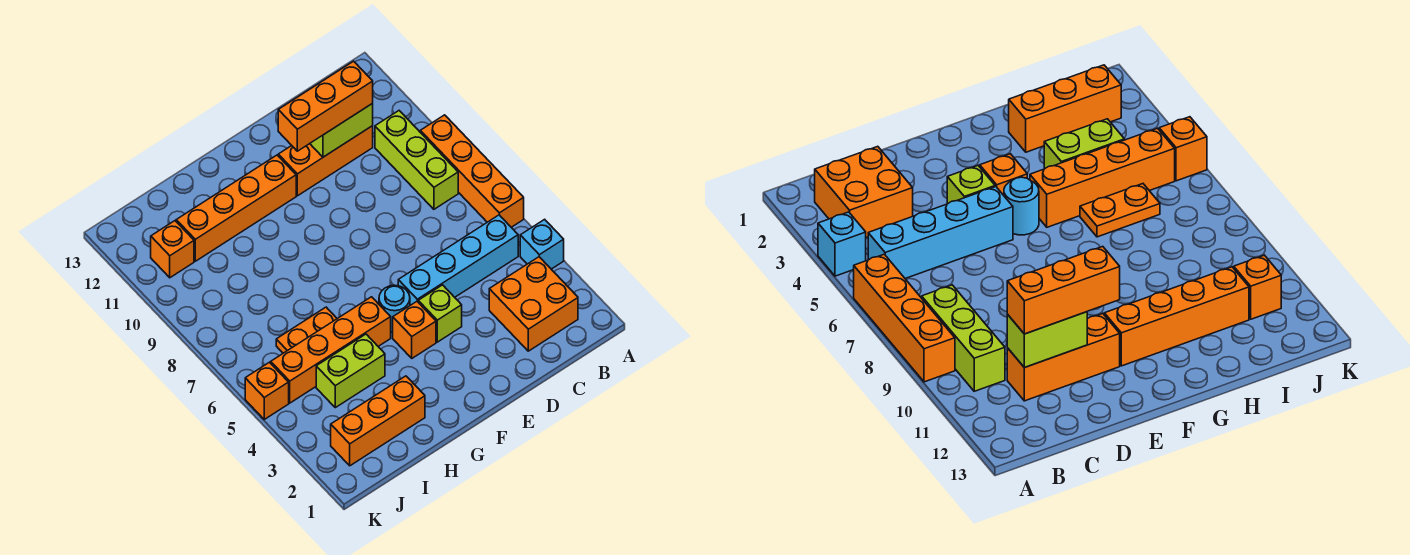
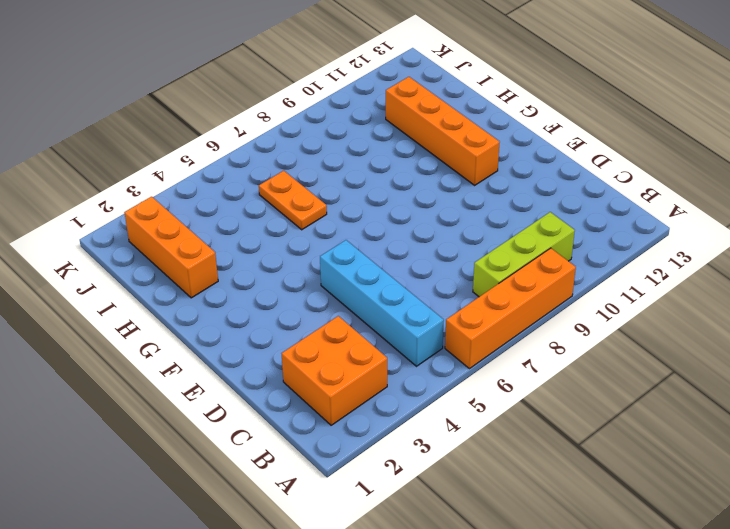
none -> cyan brick A4 level 1
none -> orange brick C11:E11 level 1
none -> lime brick E4 level 1

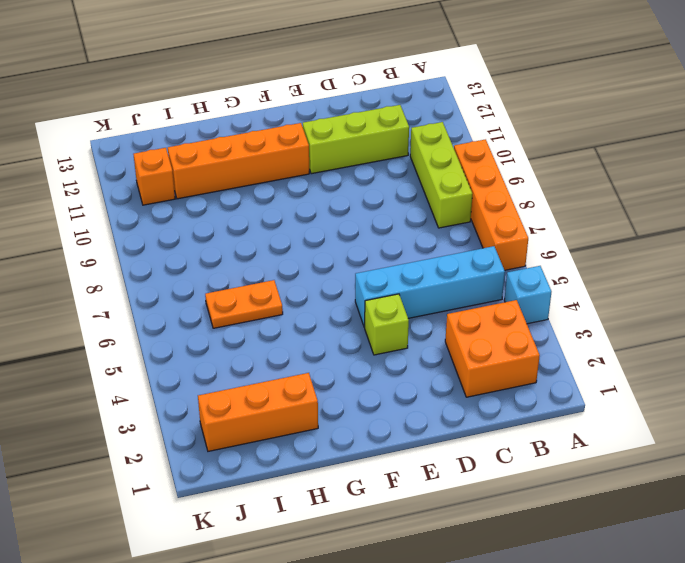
lime brick C11:E11 level 1 -> orange brick C11:E11 level 1
none -> orange brick F4 level 1
none -> cyan round brick F5 level 1
none -> orange brick G5:J5 level 1

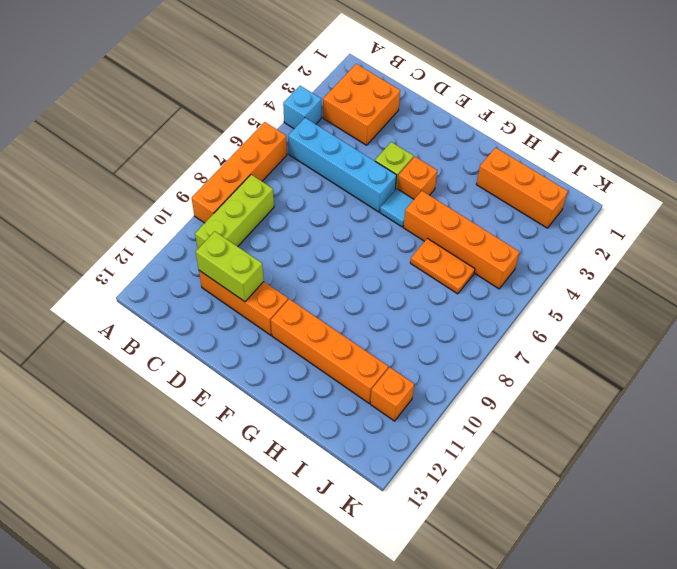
cyan tile F5 level 1 -> cyan round brick F5 level 1
none -> lime brick H4:I4 level 1
none -> orange brick K5 level 1
none -> orange brick C11:E11 level 3

